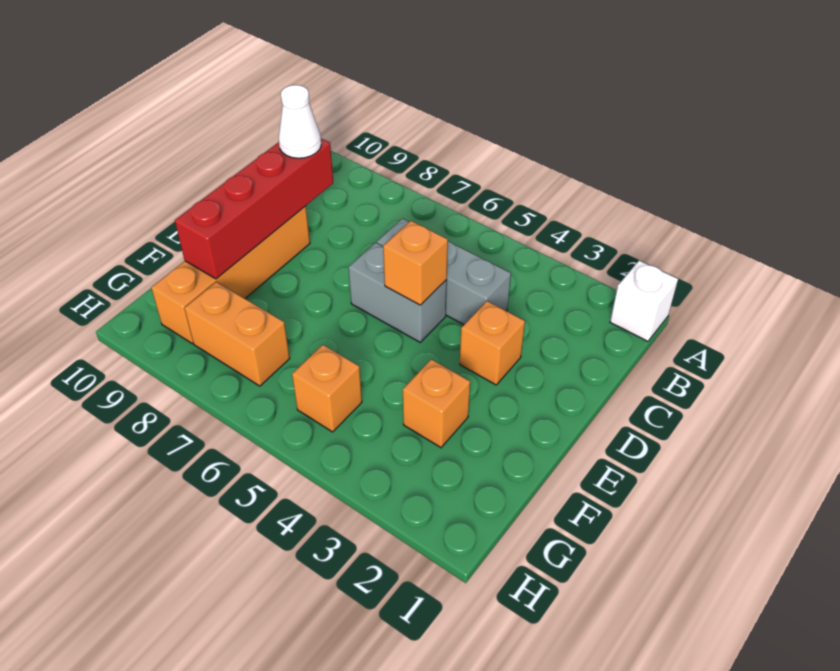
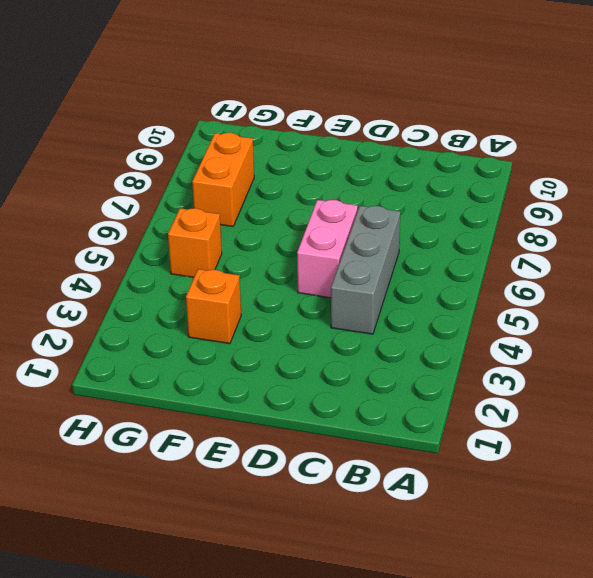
pink brick D5:D6 level 1 -> grey brick D5:D6 level 1
none -> white brick A1 level 1
none -> orange brick D3 level 1

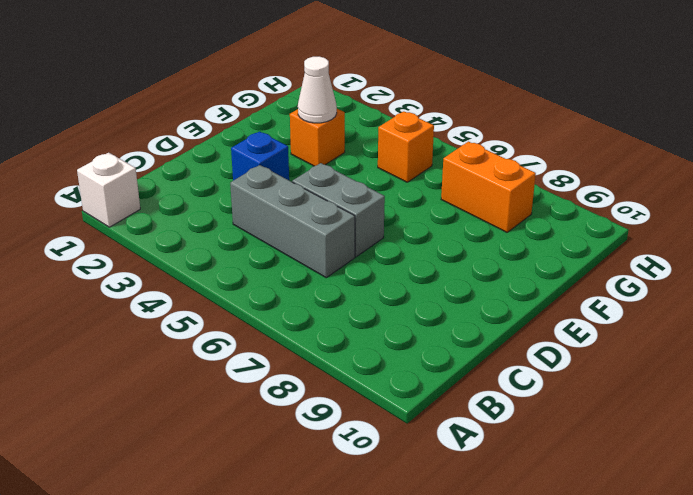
blue brick D3 level 1 -> orange brick D3 level 1
white cone F3 level 2 -> white cone C9 level 3
none -> orange brick D9:G9 level 1
none -> red brick C9:F9 level 2

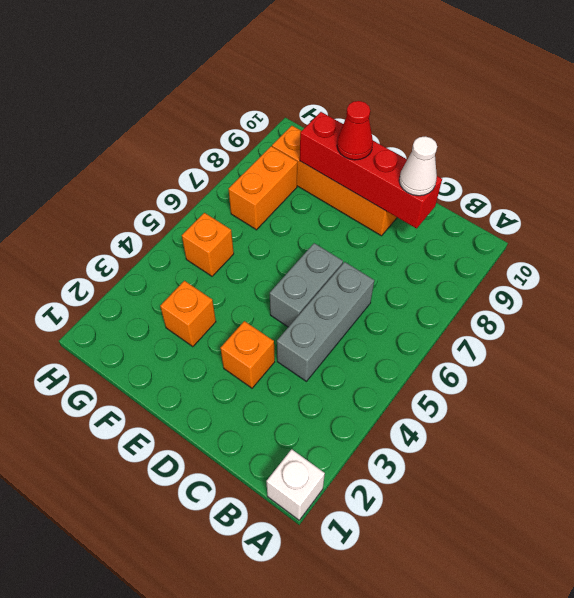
red cone E9 level 3 -> none
none -> orange brick D5 level 2

